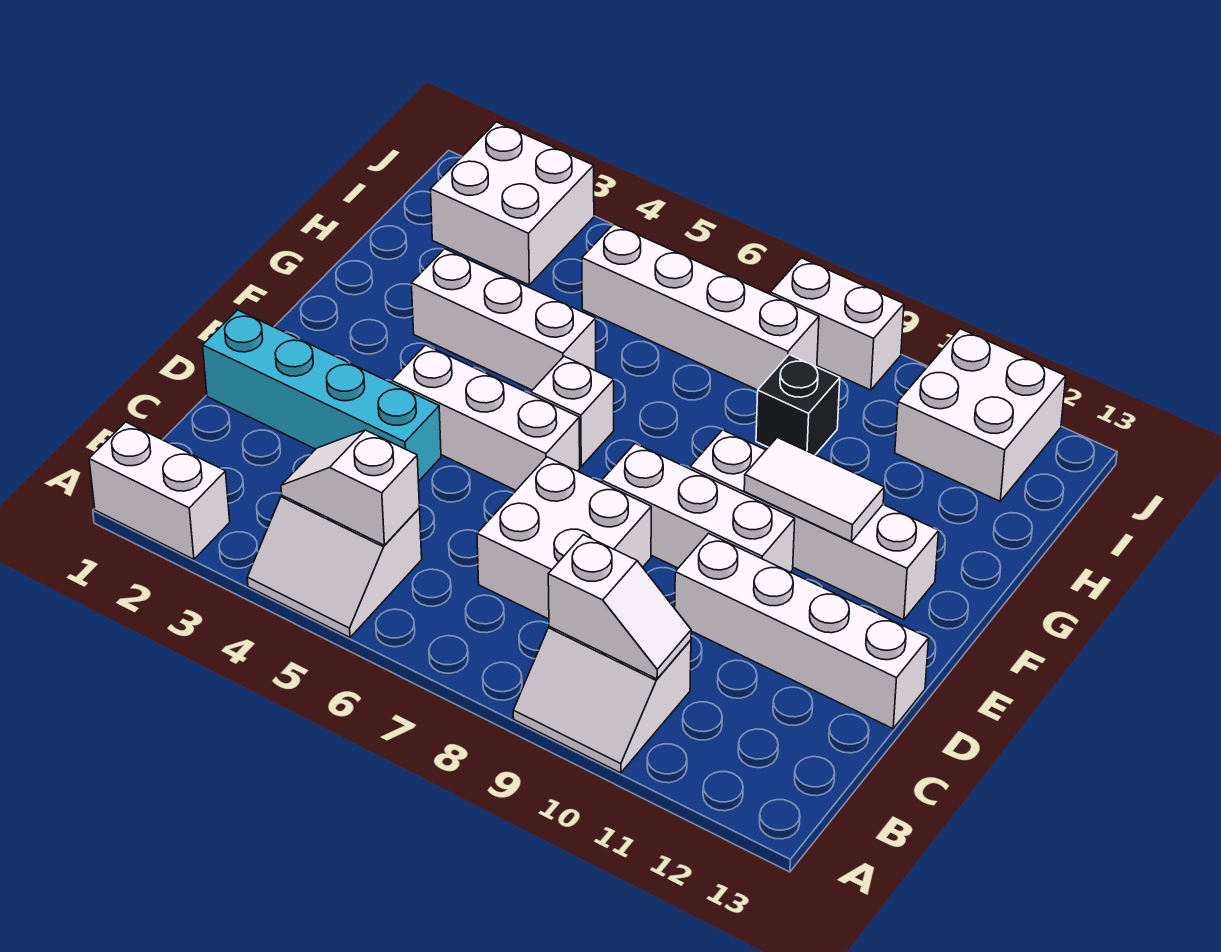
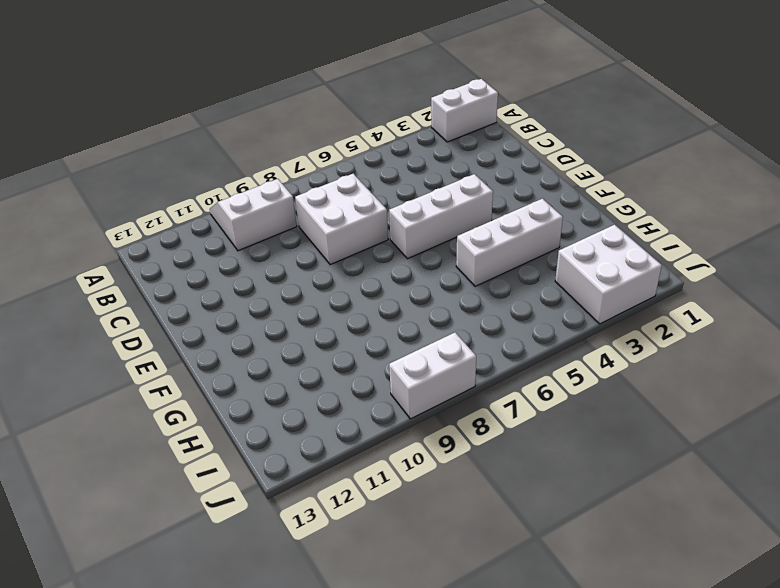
none -> white slope A4:B5 level 1 top B
none -> cyan brick D1:D4 level 1
none -> white brick D10:D13 level 1

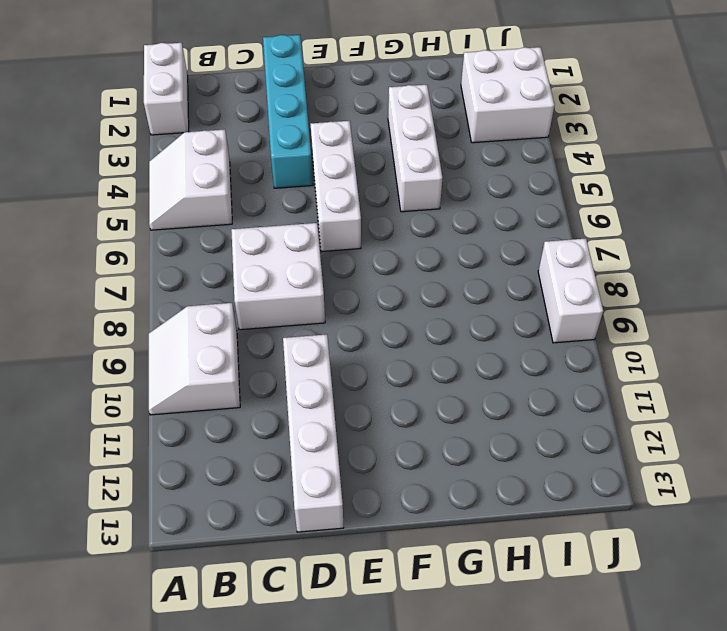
none -> white brick E8:E10 level 1
none -> white brick F6 level 1
none -> white brick F9:F12 level 1

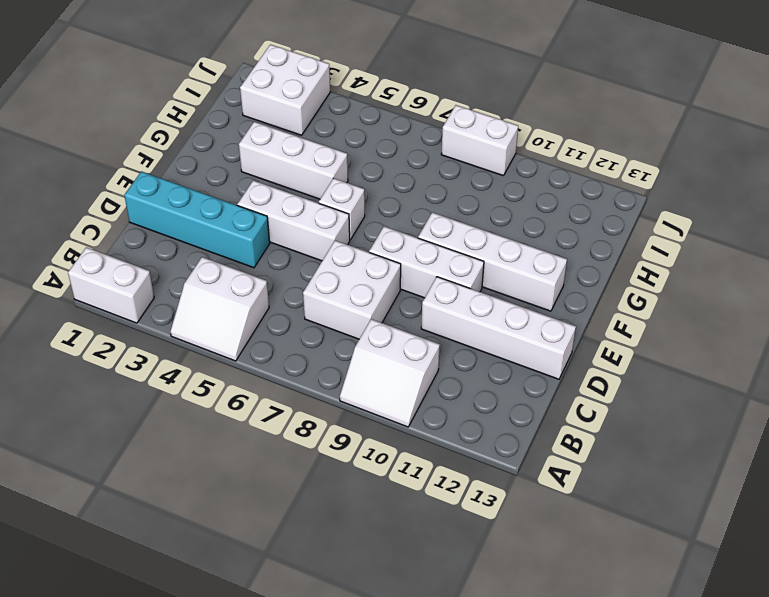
none -> black brick H9 level 1
none -> white brick I5:I8 level 1
none -> white brick I11:J12 level 1

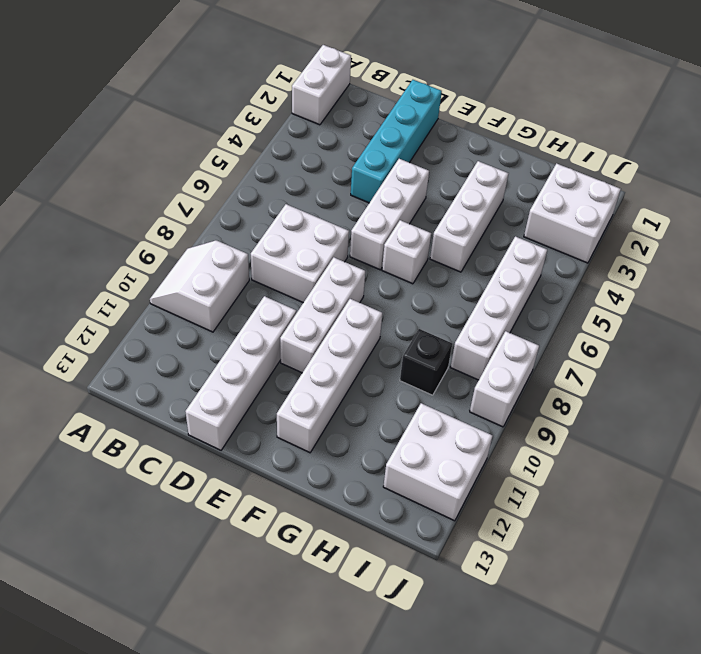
none -> white slope A4:B5 level 1 top B
none -> white slope B4:B5 level 2 top 5
none -> white slope B9:B10 level 2 top 9

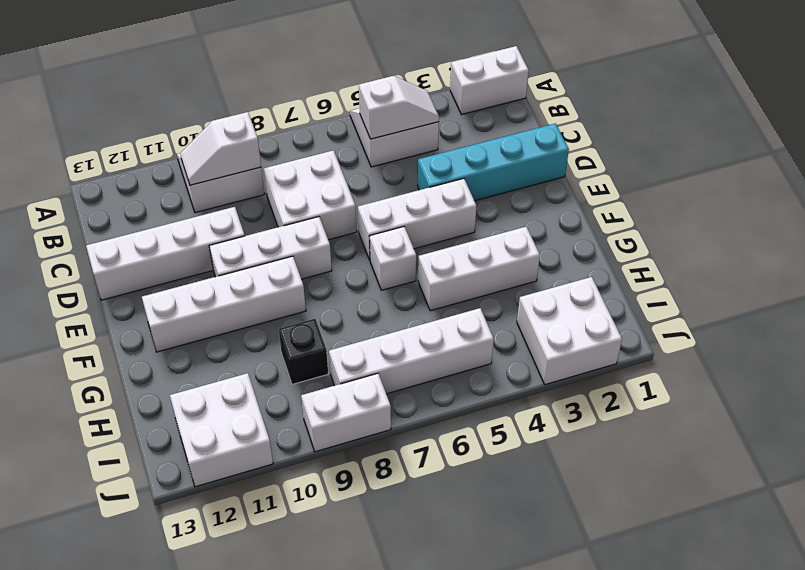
none -> white tile F10:F11 level 2

